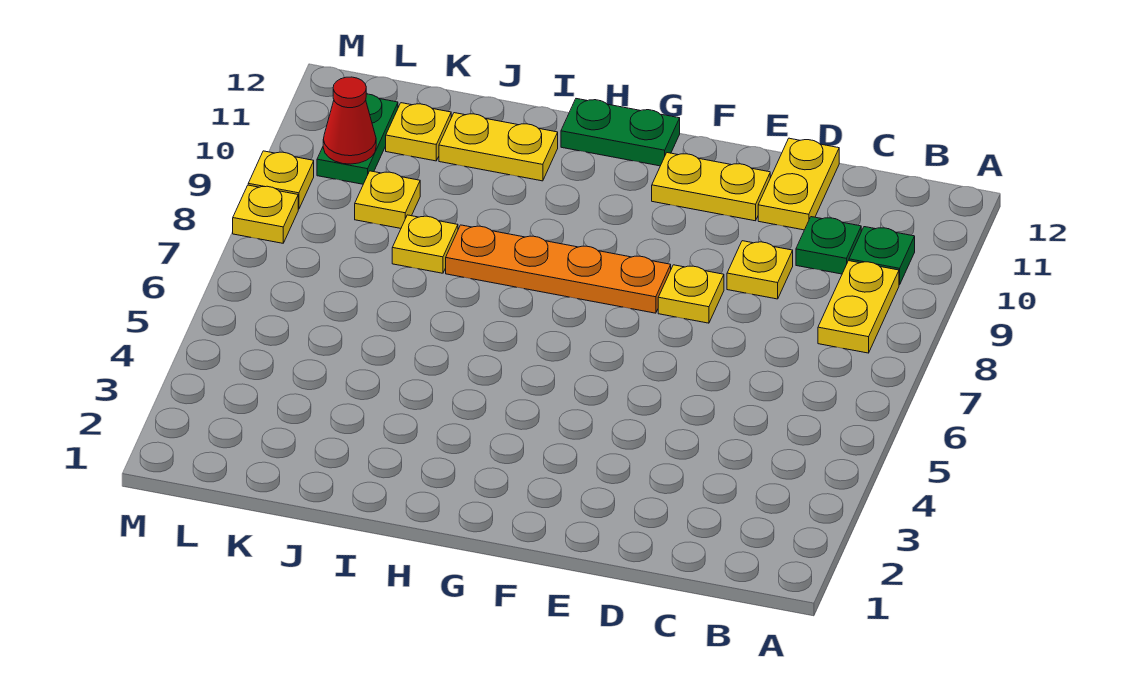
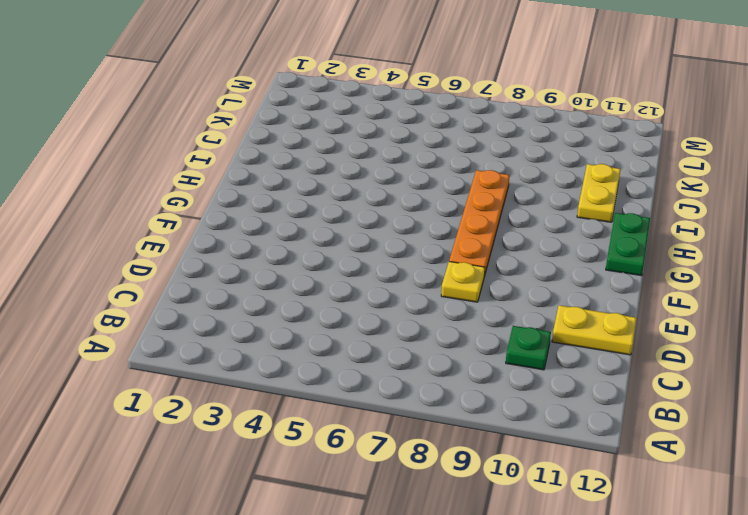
none -> yellow plate B8:B9 level 1
none -> green plate B10 level 1
none -> yellow plate D9 level 1

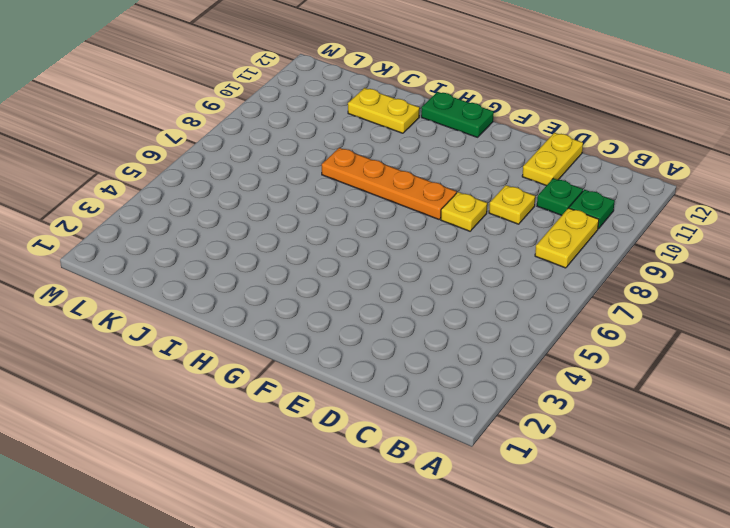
none -> yellow plate E11:F11 level 1
none -> yellow plate J8 level 1
none -> yellow plate K9 level 1

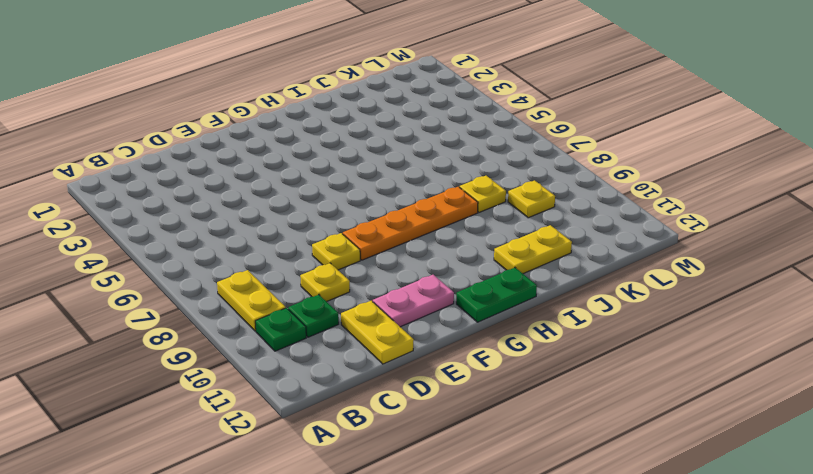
pink plate E11:F11 level 1 -> yellow plate E11:F11 level 1
none -> yellow plate K11 level 1
none -> green plate L10:L11 level 1
none -> yellow plate M8 level 1

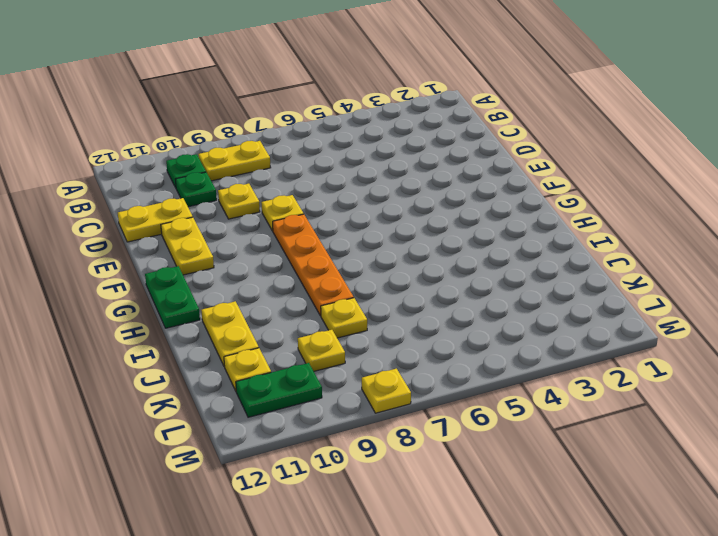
none -> yellow plate M9 level 1
none -> red cone L10 level 2

